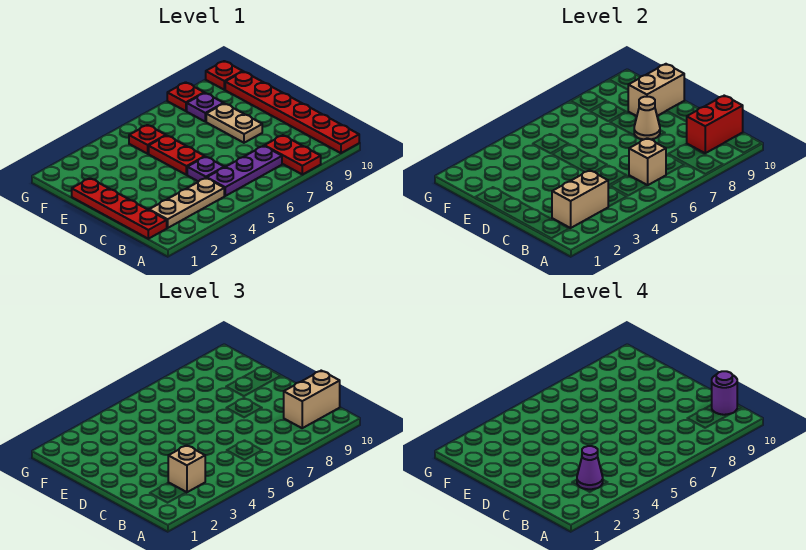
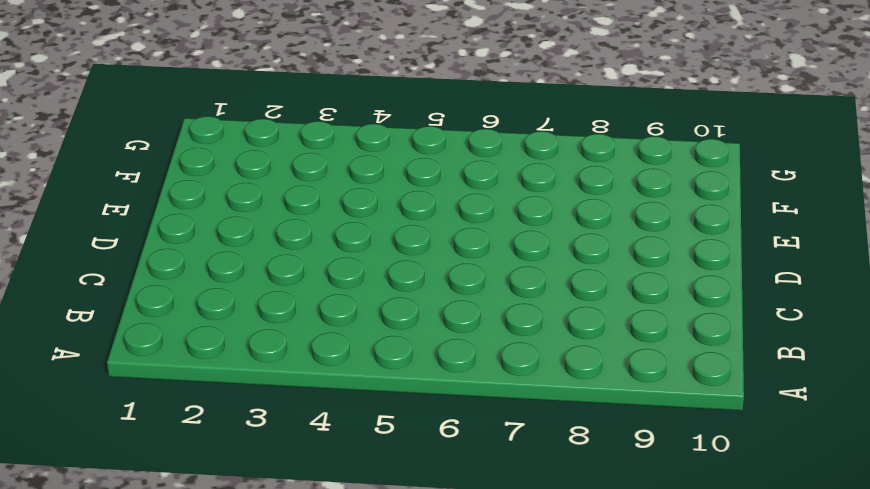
none -> red plate A8:B8 level 1
none -> red plate A10:F10 level 1
none -> red plate B1:E1 level 1

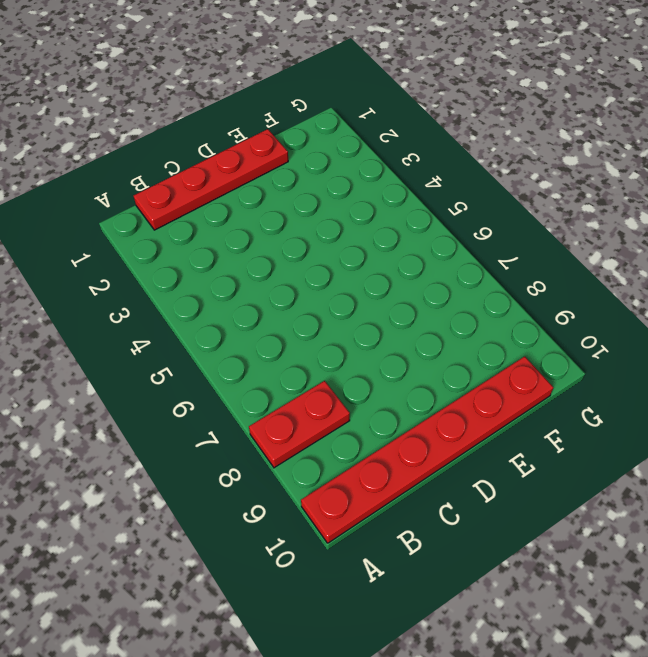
none -> tan plate B2:B4 level 1
none -> purple plate B5:B7 level 1
none -> purple plate C5 level 1

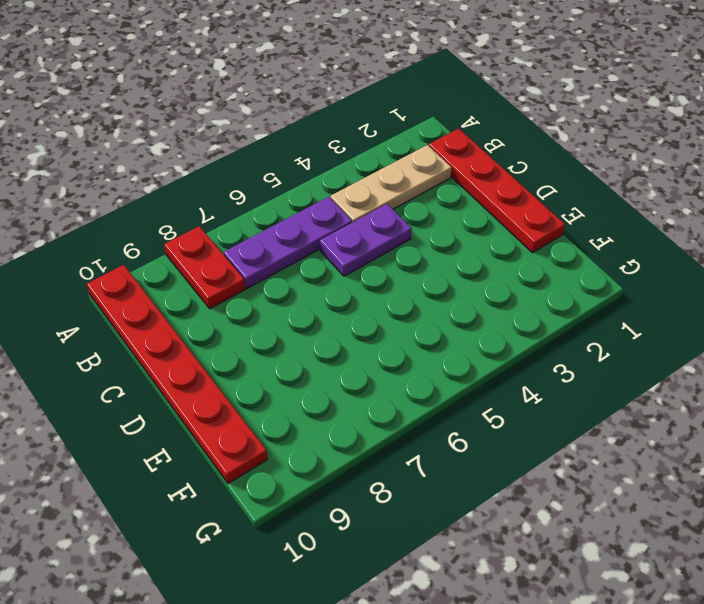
purple plate C4:C5 level 1 -> purple plate C5 level 1
none -> red plate D5:E5 level 1
none -> tan plate D8:E8 level 1
none -> red plate F5 level 1

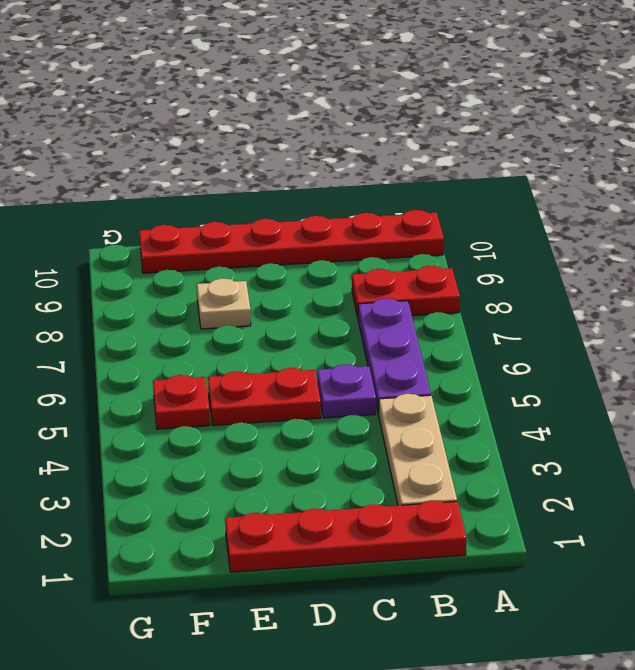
tan plate E8 level 1 -> tan plate D8:E8 level 1
none -> purple plate F8 level 1
none -> red plate G8 level 1
none -> red plate G10 level 1

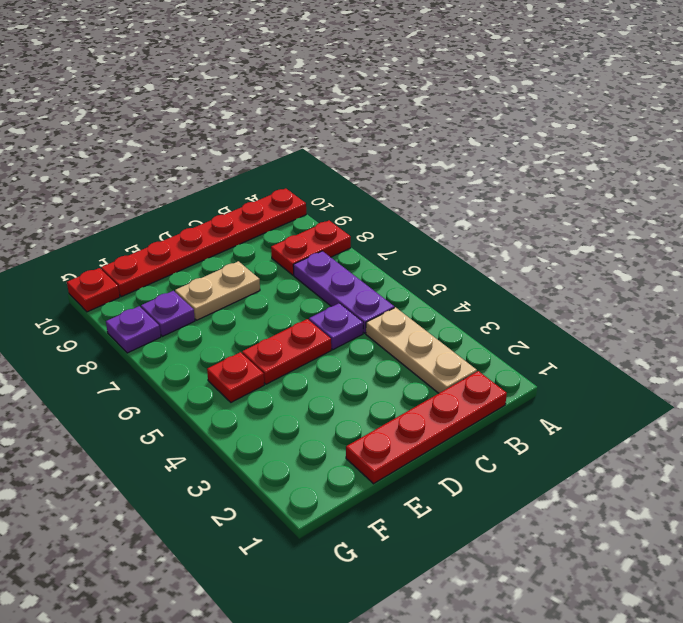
purple plate G8 level 1 -> red plate G8 level 1
none -> tan brick B2:B3 level 2
none -> tan brick B6 level 2
none -> red brick B9:B10 level 2

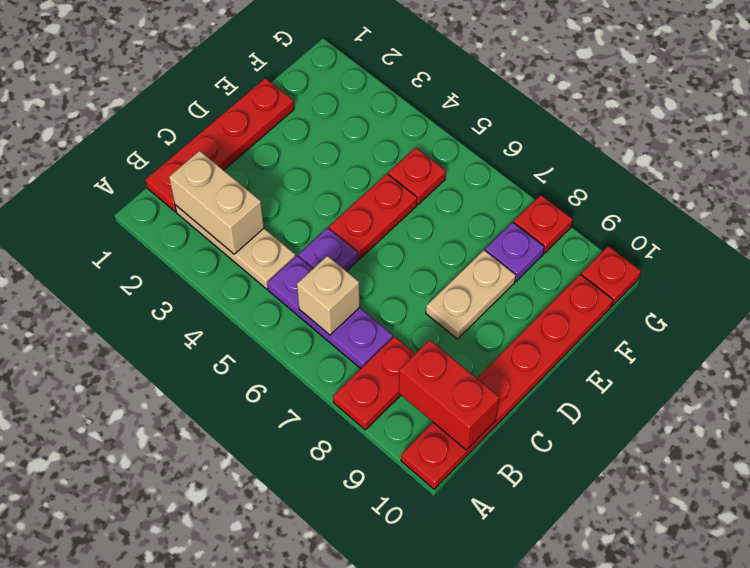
none -> tan cone D8 level 2
none -> tan brick E9:E10 level 2
none -> tan brick B3 level 3

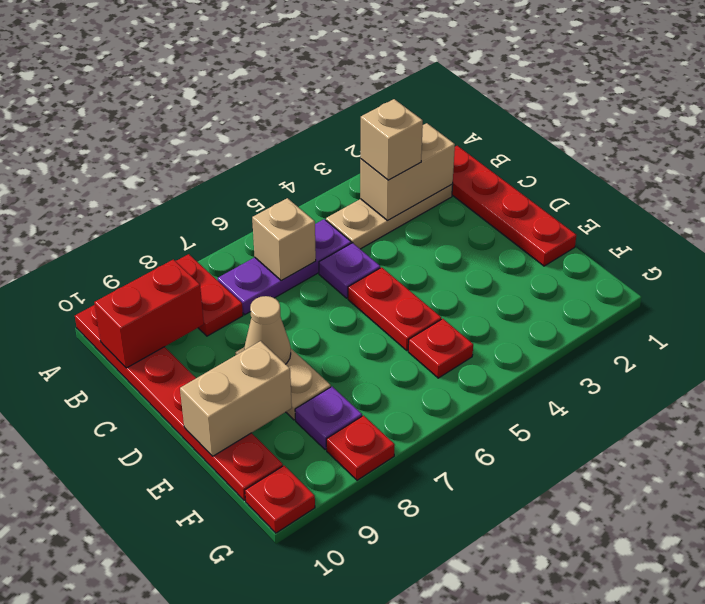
none -> tan brick B9:B10 level 3
none -> purple cone B3 level 4
none -> purple round brick B10 level 4

